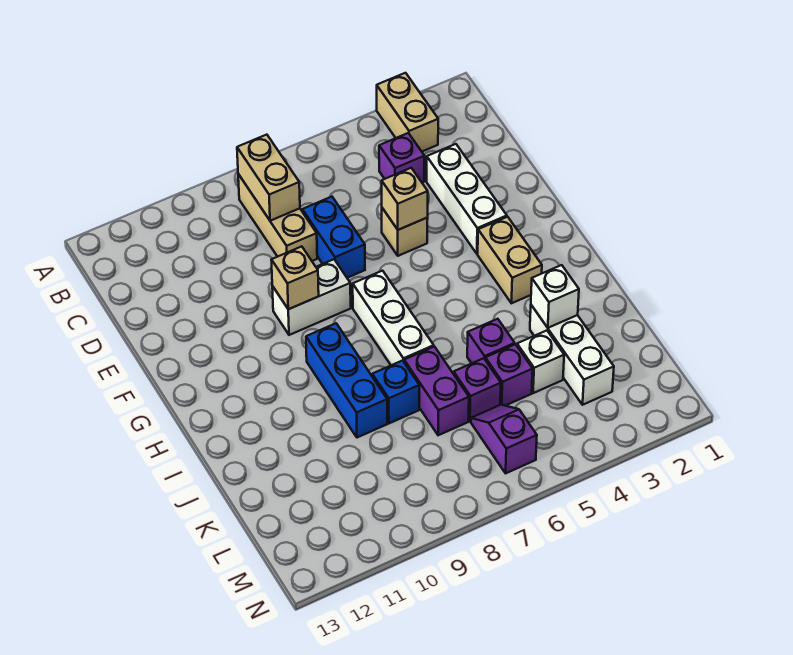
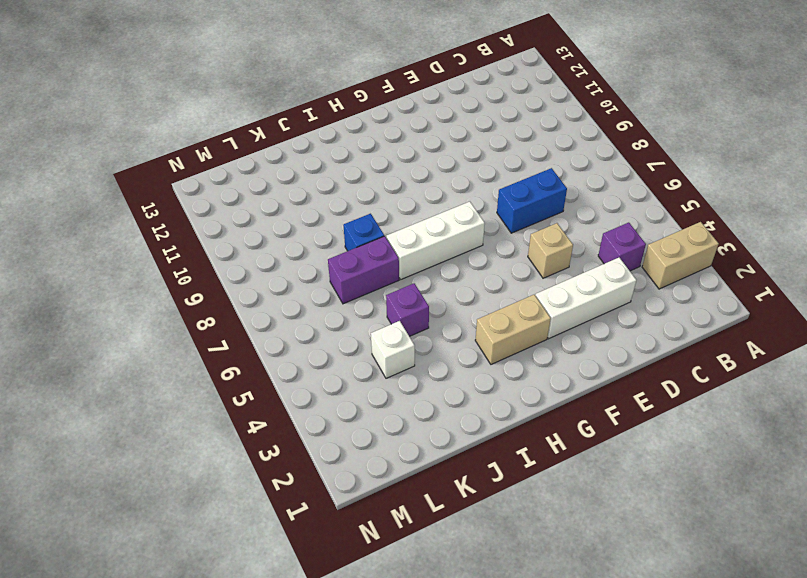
none -> tan brick B8:D8 level 1
none -> white brick F8:F9 level 1
none -> blue brick H9:J9 level 1

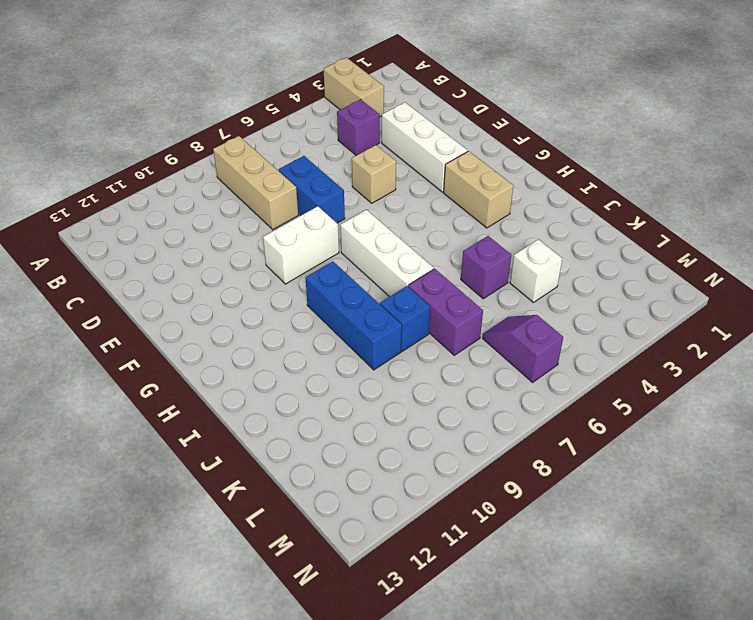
none -> white brick J3:L3 level 1
none -> purple brick K5 level 1
none -> purple brick K6 level 1

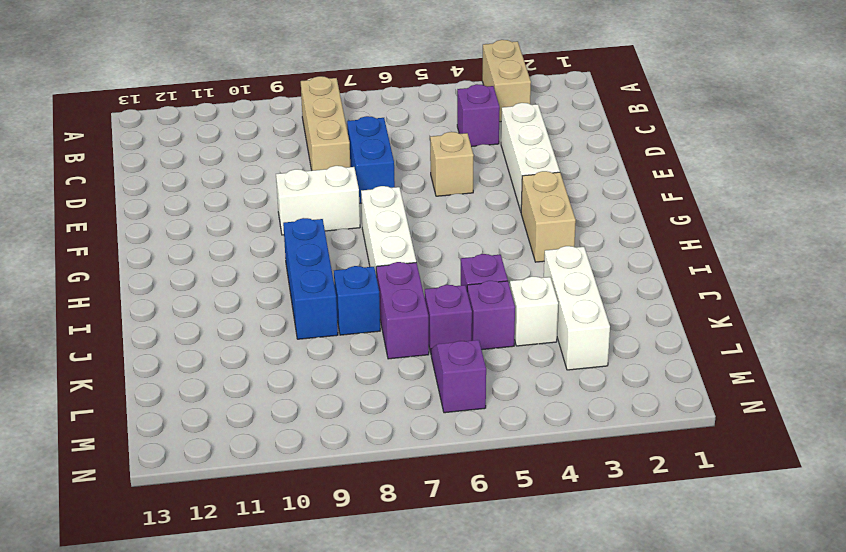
none -> tan brick B8:C8 level 2
none -> tan brick E5 level 2
none -> tan brick F9 level 2

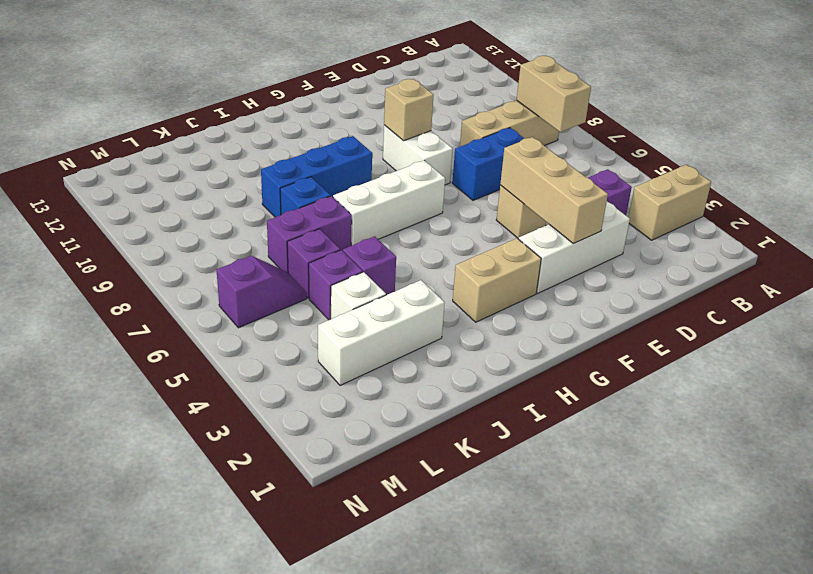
tan brick B7:B8 level 2 -> tan brick B8:C8 level 2
tan brick E3:E5 level 2 -> tan brick E5 level 2
none -> white brick J3 level 2

